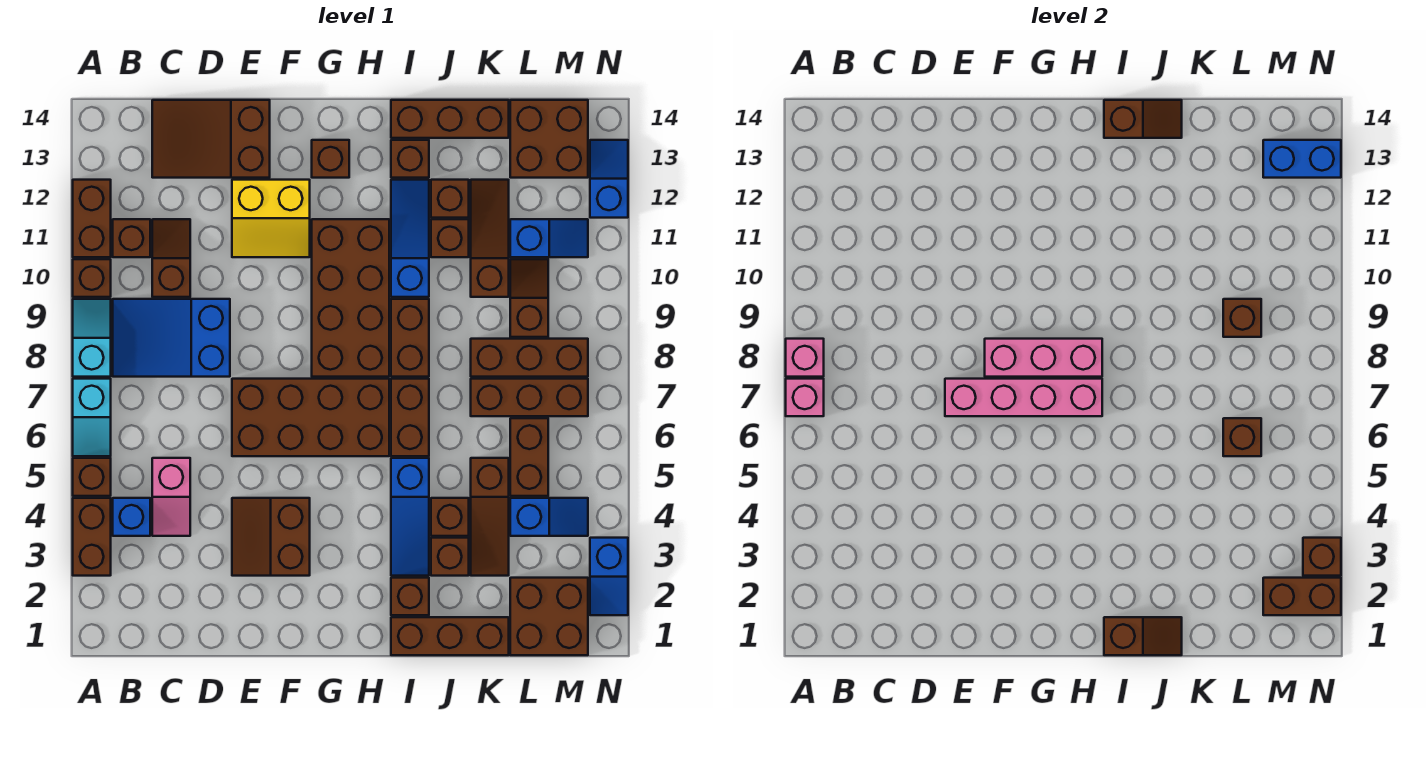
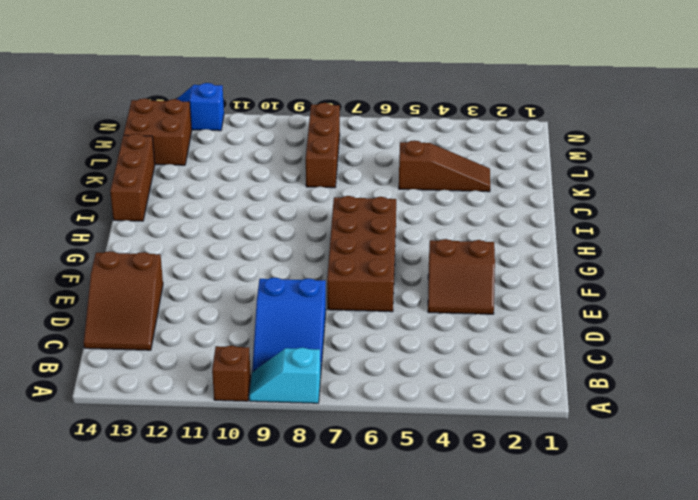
none -> brown brick A3:A4 level 1
none -> brown brick A5 level 1
none -> cyan slope A6:A7 level 1 top 7
none -> brown brick A11:A12 level 1

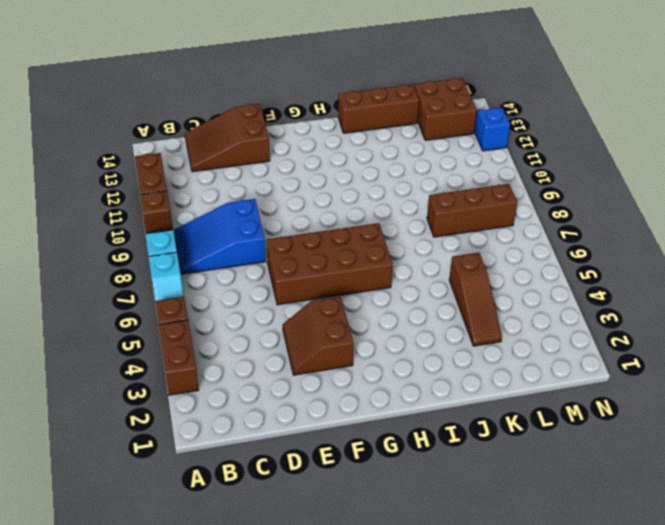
none -> blue brick B4 level 1
none -> brown brick B11 level 1
none -> pink slope C4:C5 level 1 top 5
none -> brown slope C10:C11 level 1 top 10

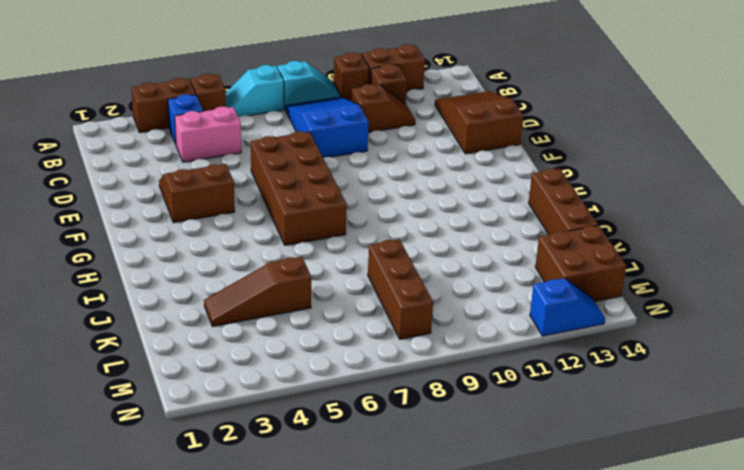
pink brick C4:C5 level 1 -> pink slope C4:C5 level 1 top 5
none -> yellow slope E11:F12 level 1 top 12
none -> brown brick G8:H11 level 1
none -> brown brick G13 level 1
none -> brown brick I1:K1 level 1

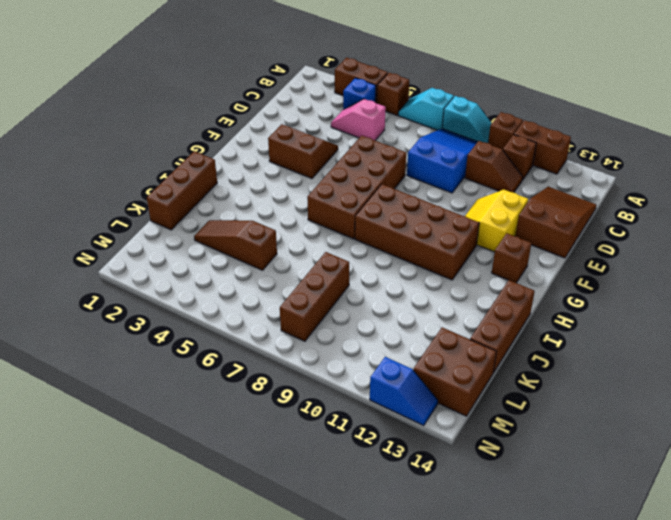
none -> brown brick I2 level 1
none -> blue slope I3:I5 level 1 top 5
none -> brown brick I6:I7 level 1
none -> brown brick I8:I9 level 1

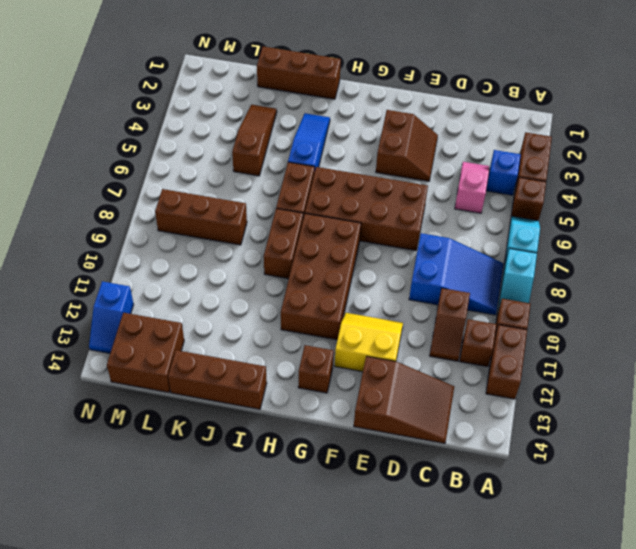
none -> brown brick I2 level 1
none -> blue slope I10:I12 level 1 top 10
none -> brown brick I13 level 1
none -> brown brick J3 level 1

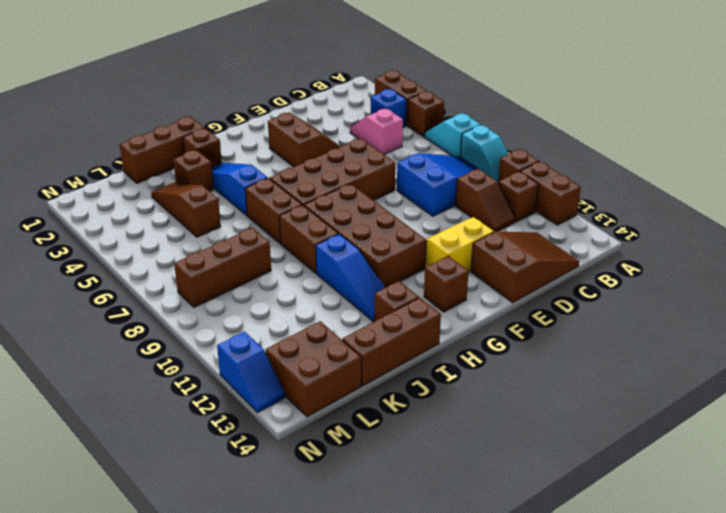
none -> brown brick J4 level 1
none -> brown brick J11 level 1
none -> brown brick J12 level 1
none -> brown brick K7:M7 level 1

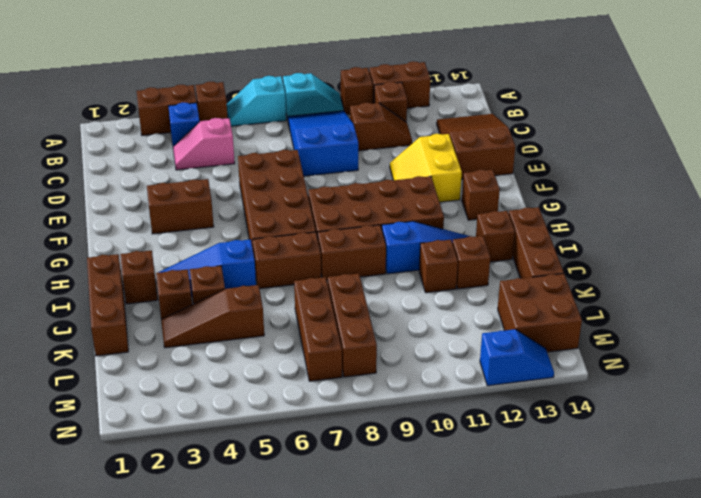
none -> brown slope K10:K12 level 1 top 10
none -> brown brick L1:M2 level 1
none -> blue slope L4:M4 level 1 top L
none -> brown brick L5:L6 level 1

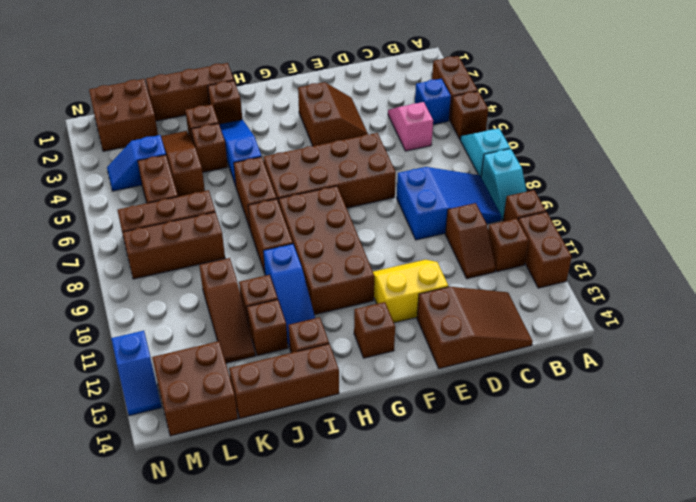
none -> brown slope L9:L10 level 1 top 9
none -> blue slope L11:M11 level 1 top L
none -> blue slope N2:N3 level 1 top 3
none -> pink brick A7 level 2

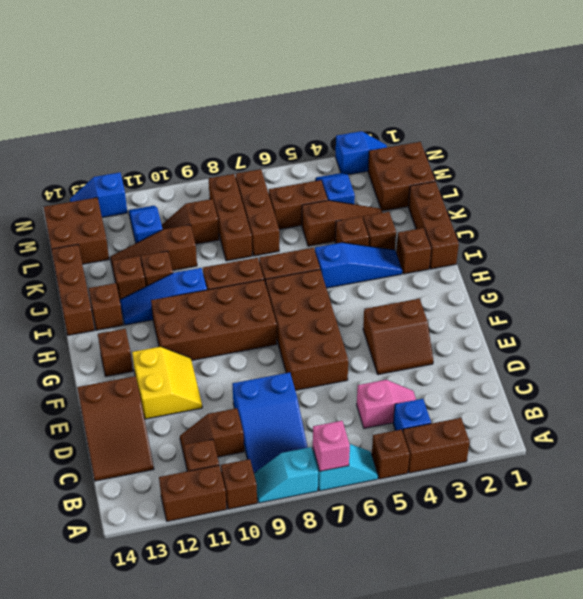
none -> pink brick A8 level 2
none -> pink brick E7:H7 level 2
none -> pink brick F8:H8 level 2
none -> brown slope I1:J1 level 2 top I

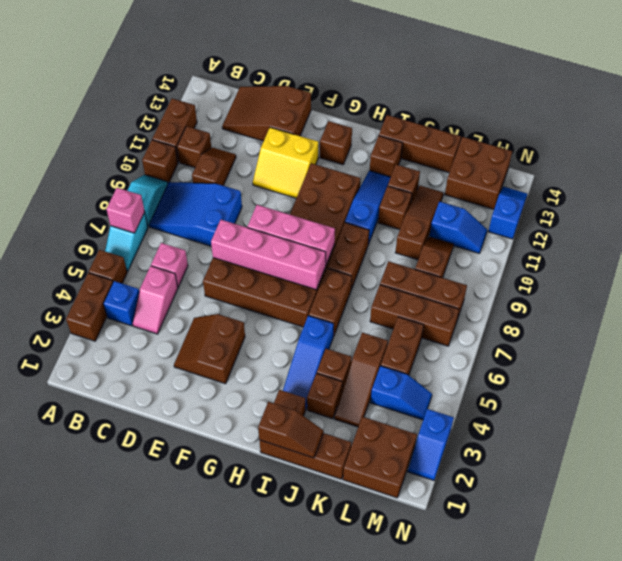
pink brick C6 level 1 -> pink brick A8 level 2
none -> brown slope I14:J14 level 2 top I
none -> brown brick L6 level 2
none -> brown brick L9 level 2
none -> brown brick M2:N2 level 2

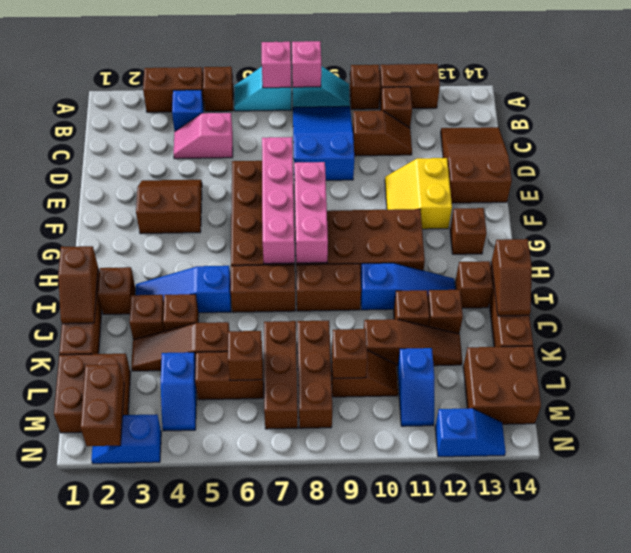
none -> blue brick M13:N13 level 2
none -> brown brick N3 level 2

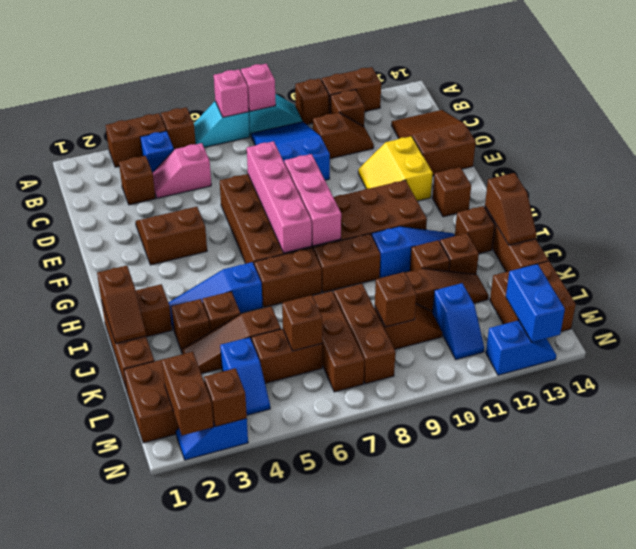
brown brick C3 level 1 -> none

